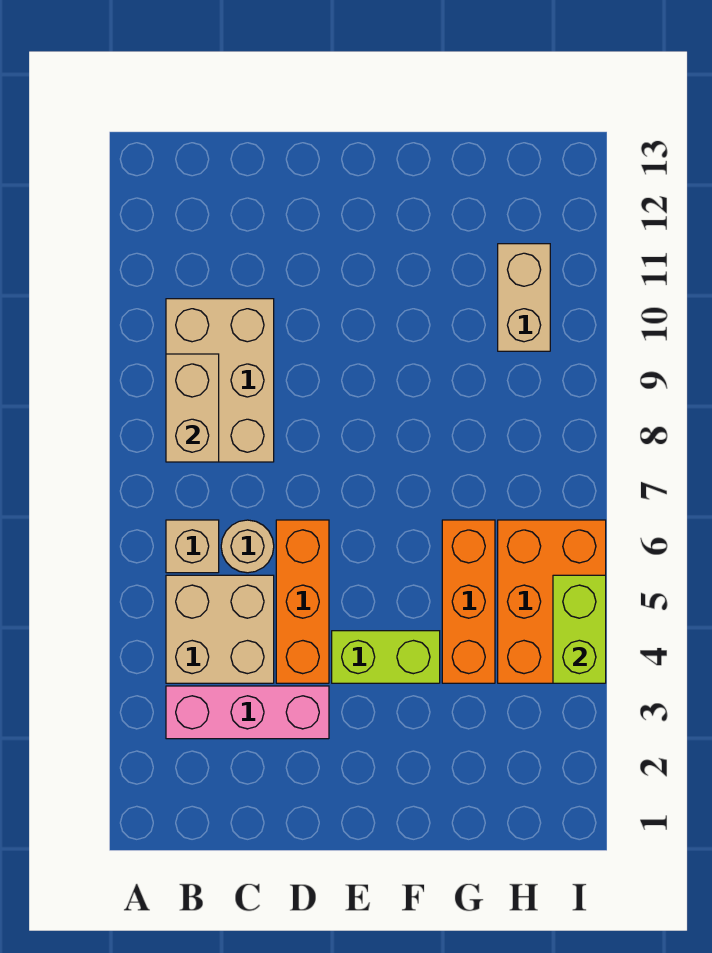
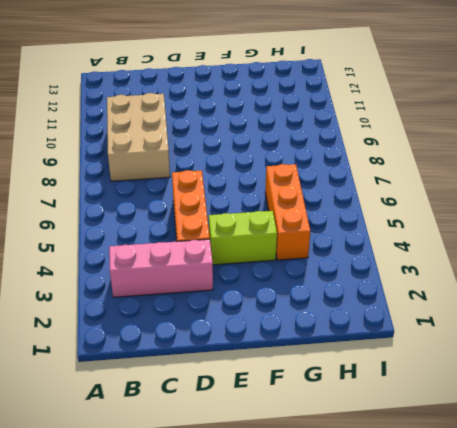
none -> tan brick B4:C5 level 1
none -> tan brick B6 level 1
none -> tan round brick C6 level 1

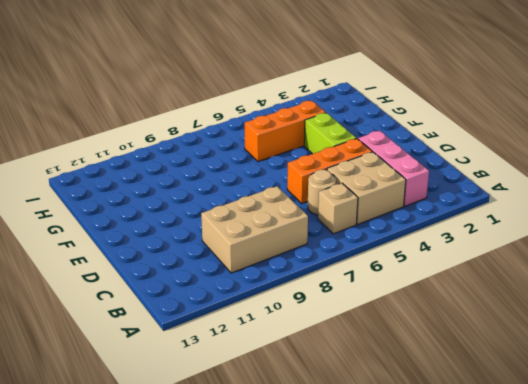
none -> orange brick H4:I6 level 1
none -> tan brick H10:H11 level 1
none -> tan brick B8:B9 level 2

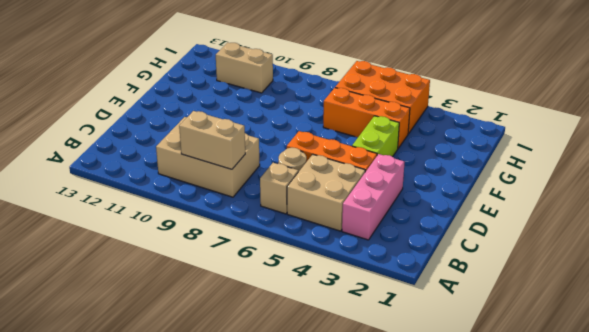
none -> lime brick I4:I5 level 2

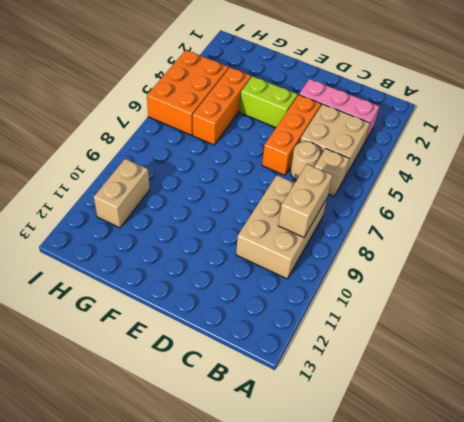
none -> lime brick I4:I5 level 2

